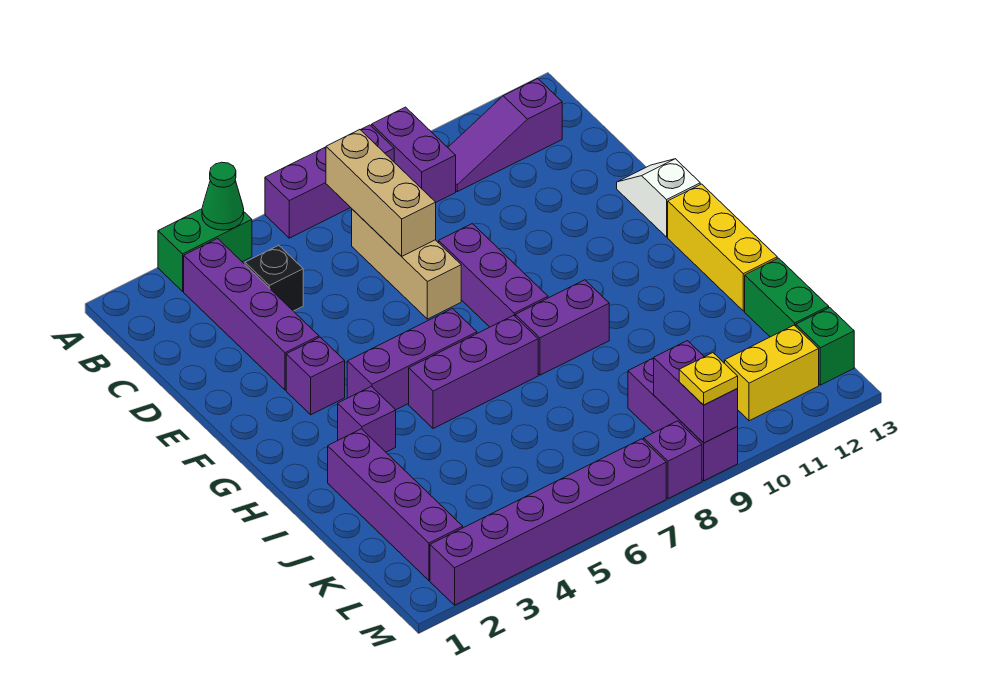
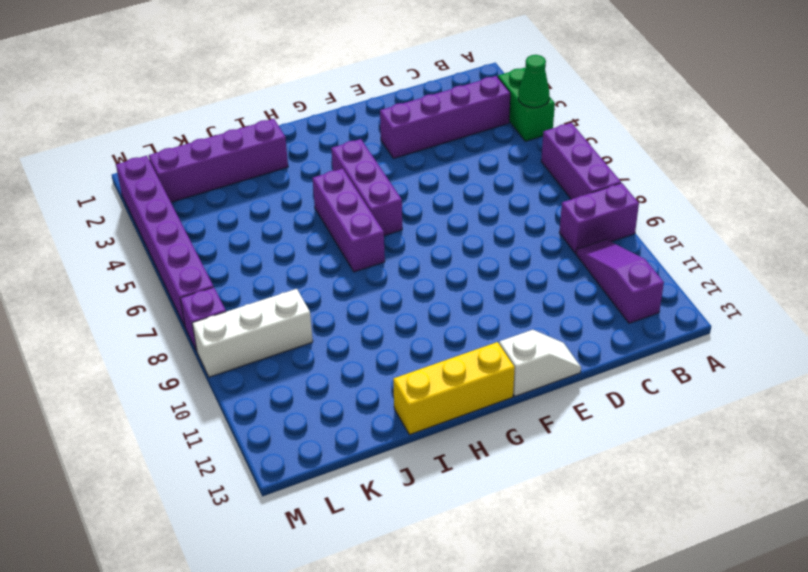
white brick K9:M9 level 1 -> purple brick K9:M9 level 1
none -> black brick C4 level 1
none -> tan brick C7:E7 level 1
none -> purple brick E8:G8 level 1

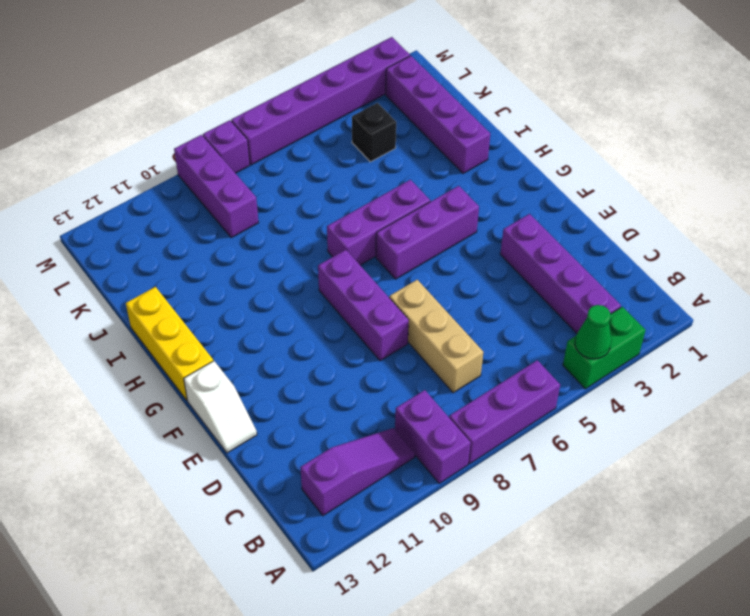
black brick K4 level 1 -> black brick C4 level 1
none -> purple brick F3 level 1
none -> purple brick H3 level 1
none -> purple brick H8:H9 level 1

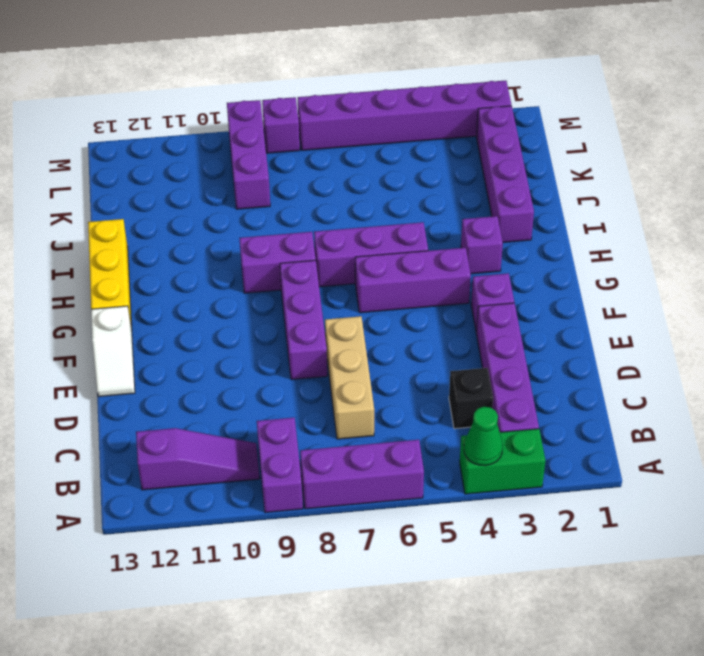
none -> green brick J13:K13 level 1
none -> yellow brick L11:L12 level 1
none -> green brick L13 level 1

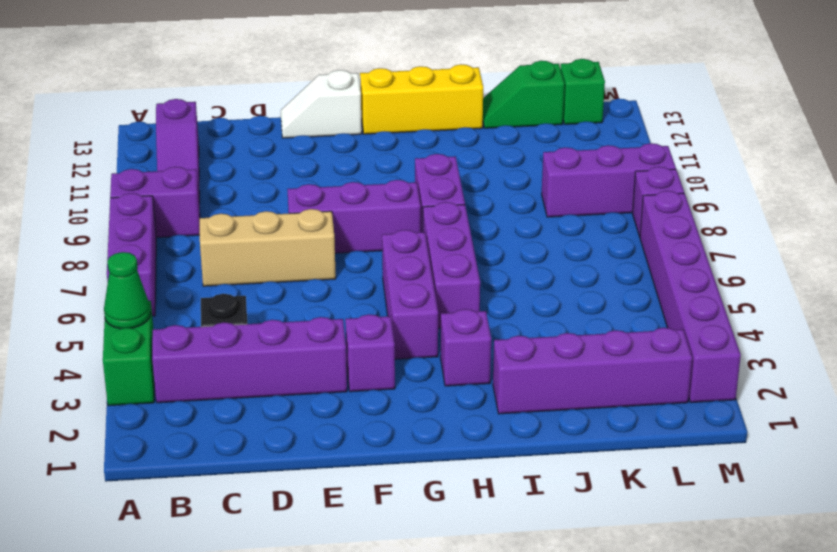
green slope J13:K13 level 1 top K -> green brick J13:K13 level 1
none -> yellow brick L11:L12 level 1
none -> tan brick B7:D7 level 2
none -> purple brick L9:M9 level 2

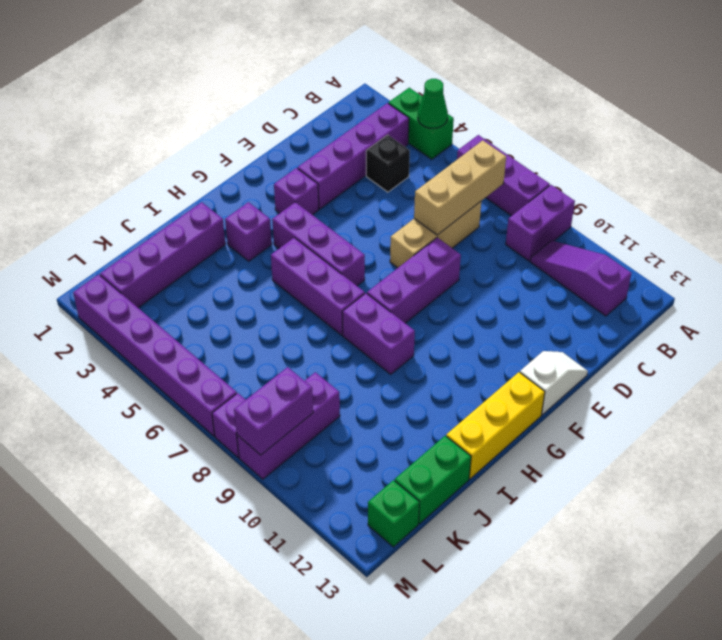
none -> yellow brick L11:L12 level 1
none -> yellow plate M9 level 3

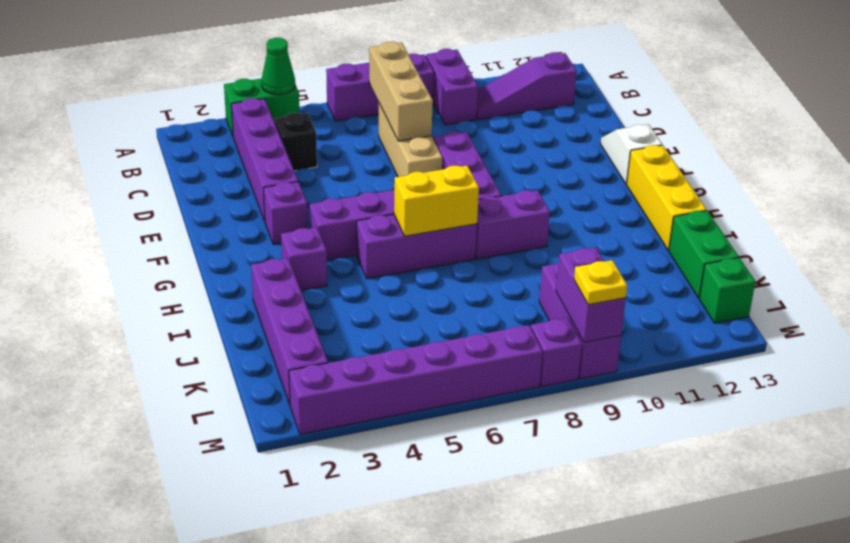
yellow brick H6:H7 level 2 -> yellow brick L11:L12 level 1

